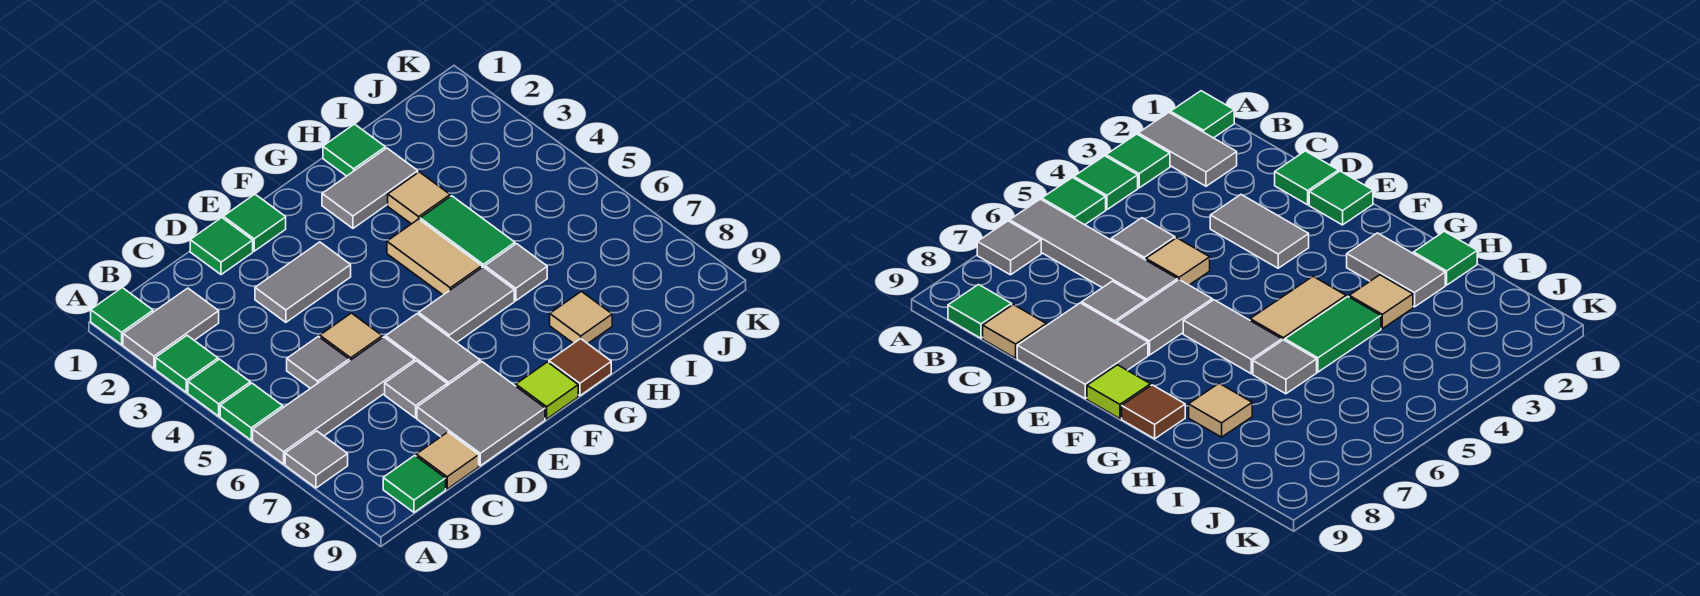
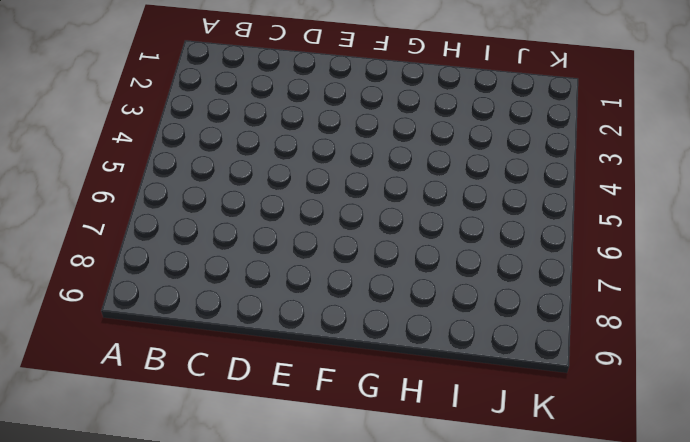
none -> green tile A1 level 1
none -> grey tile A2:B2 level 1
none -> green tile A3 level 1

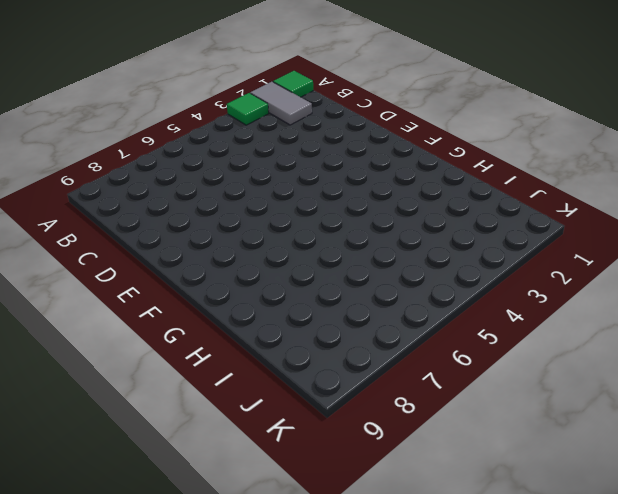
none -> green tile A4 level 1
none -> green tile A5 level 1
none -> grey tile A6:D6 level 1

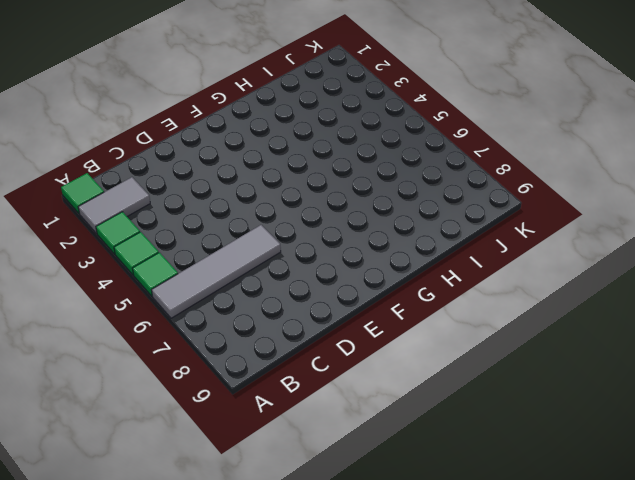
none -> grey tile A7 level 1
none -> green tile B9 level 1
none -> grey tile C5 level 1

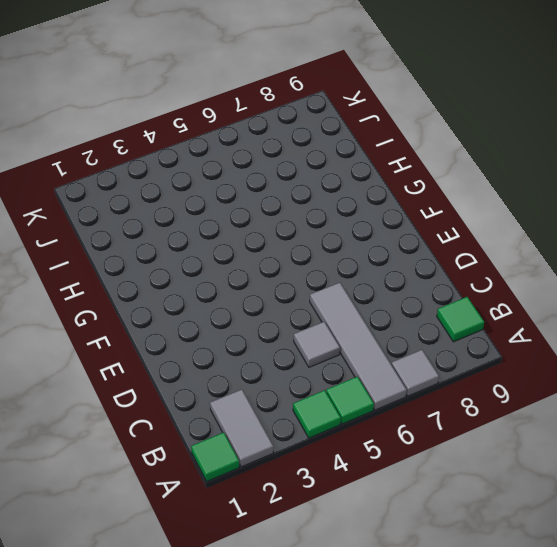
none -> green tile A3 level 1
none -> tan tile C9 level 1
none -> green tile D1 level 1

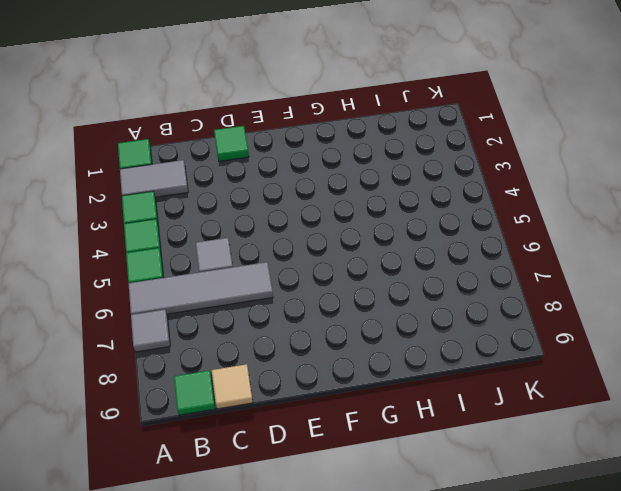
none -> grey tile D3:E3 level 1
none -> tan tile D5 level 1
none -> grey tile D7 level 1

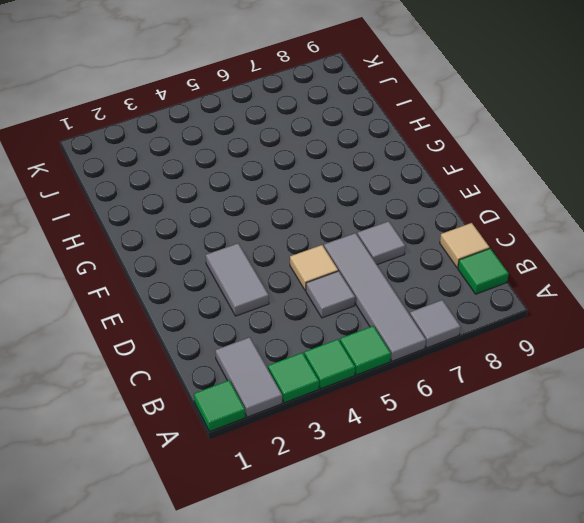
none -> green tile D1 level 1
none -> grey tile D8:E9 level 1
none -> green tile E1 level 1

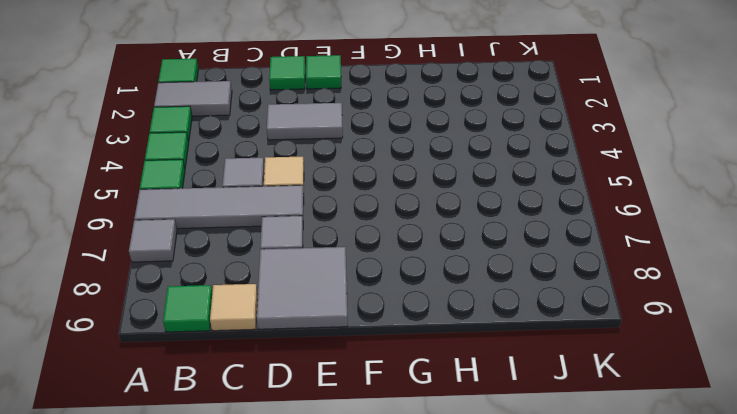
none -> grey tile E6:E7 level 1
none -> grey tile F6:G6 level 1
none -> lime tile F9 level 1

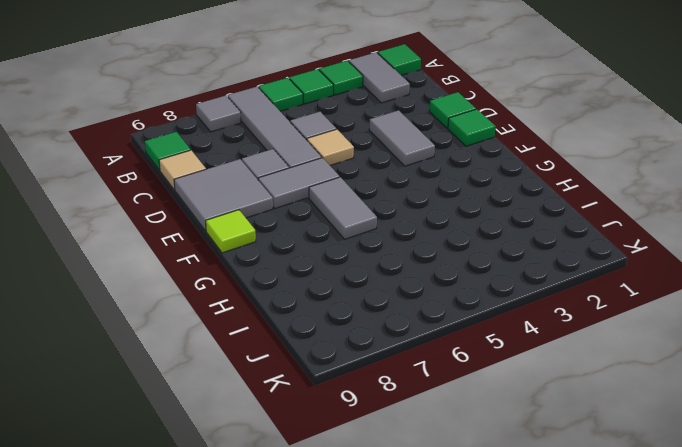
none -> grey tile G2:H2 level 1
none -> tan tile G4:G5 level 1
none -> brown tile G9 level 1

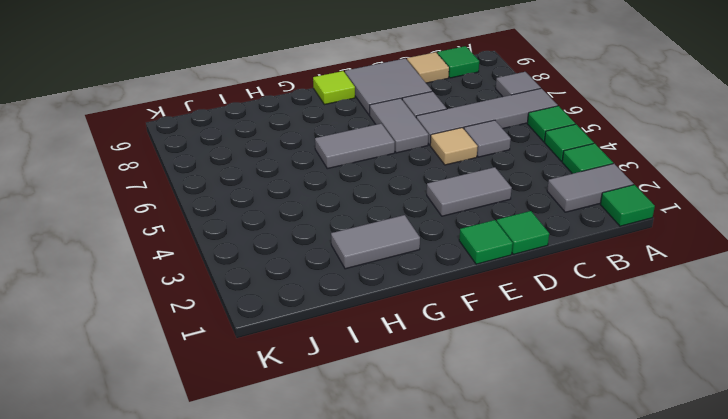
none -> tan tile G4:G5 level 1
none -> brown tile G9 level 1
none -> green tile H1 level 1

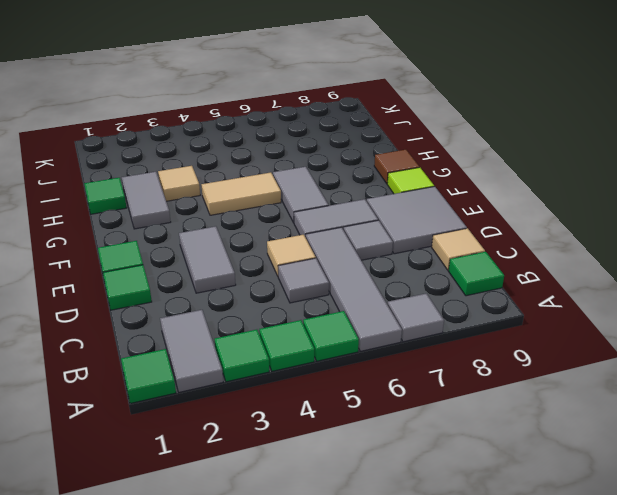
none -> green tile H4:H5 level 1
none -> grey tile H6 level 1
none -> tan tile H8 level 1

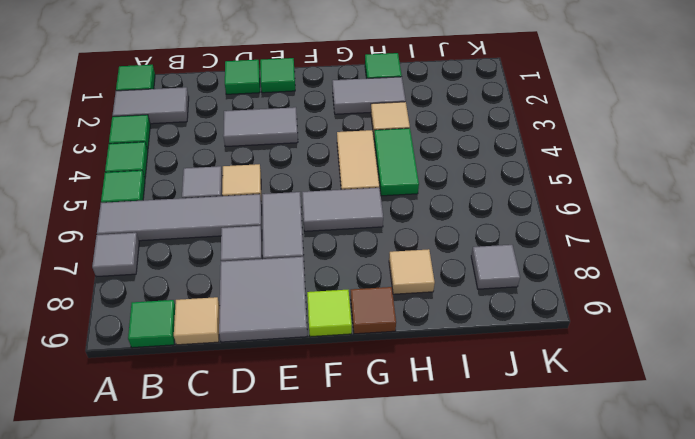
grey tile J8 level 1 -> grey tile H6 level 1

